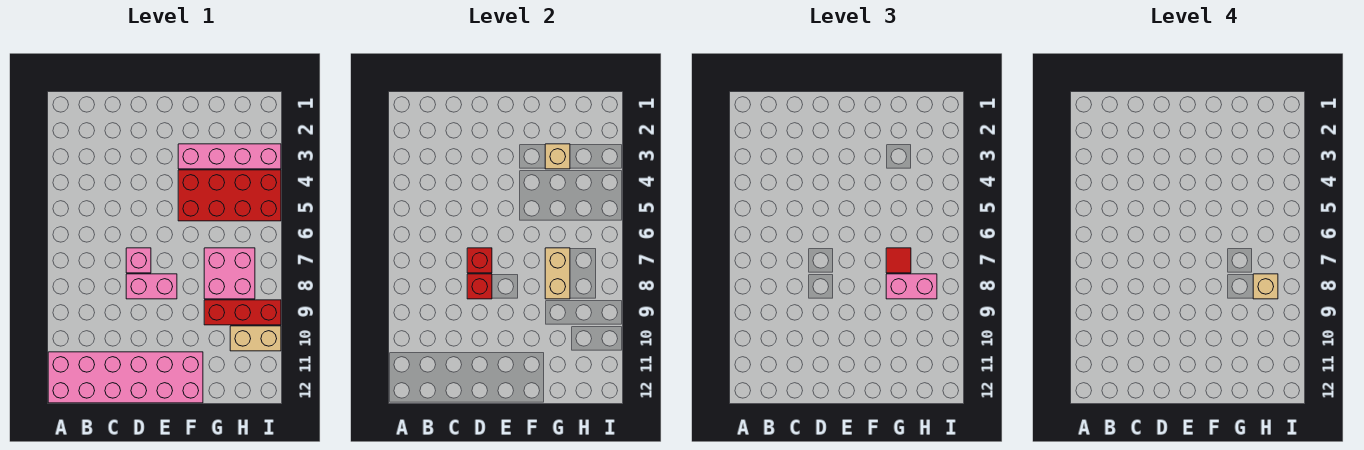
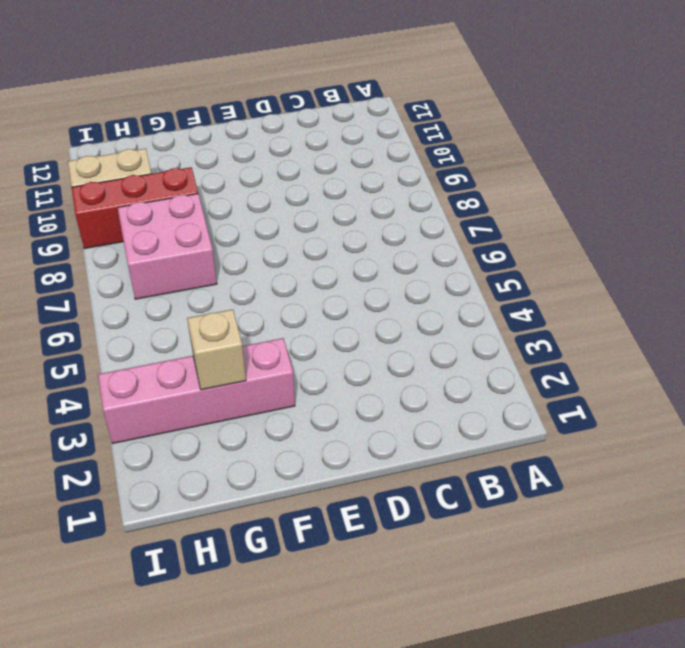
none -> pink brick A11:F12 level 1
none -> pink brick D7 level 1
none -> pink brick D8:E8 level 1

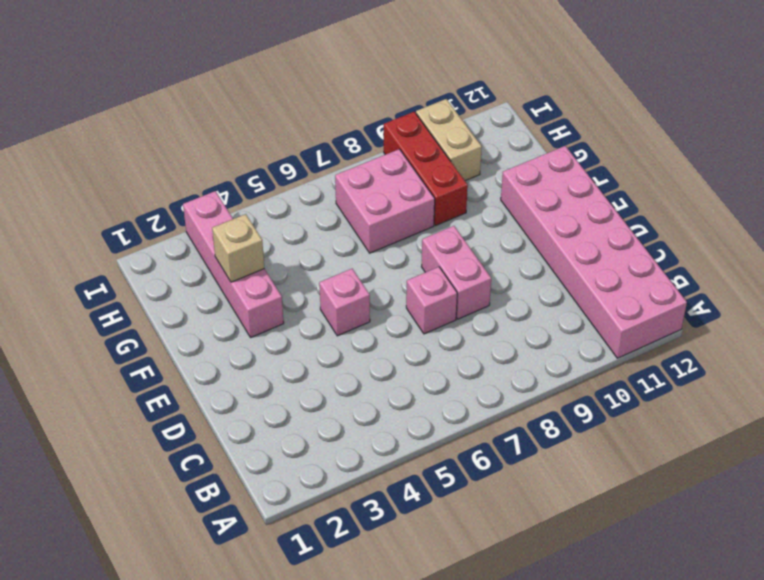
pink brick E5 level 1 -> none
none -> red brick F4:I5 level 1
none -> red brick D7 level 2
none -> red brick D8 level 2

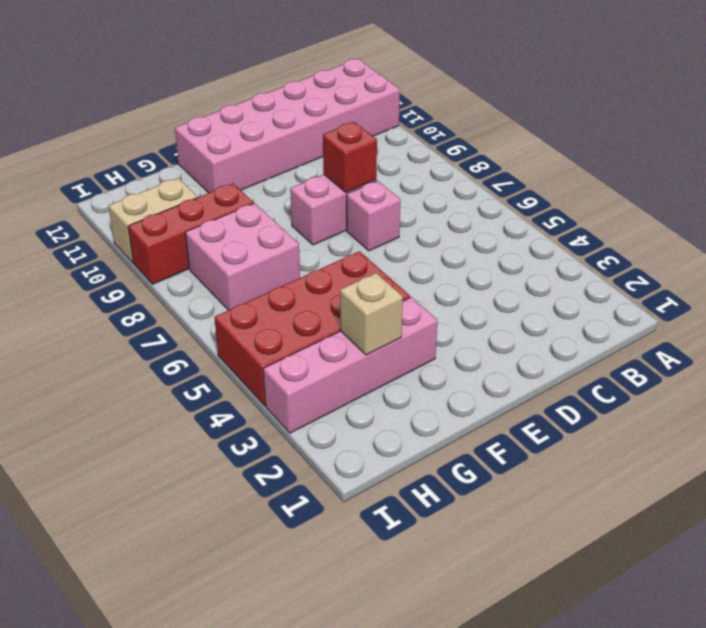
none -> red brick D7 level 2
none -> tan brick G7:G8 level 2
none -> red tile G7 level 3

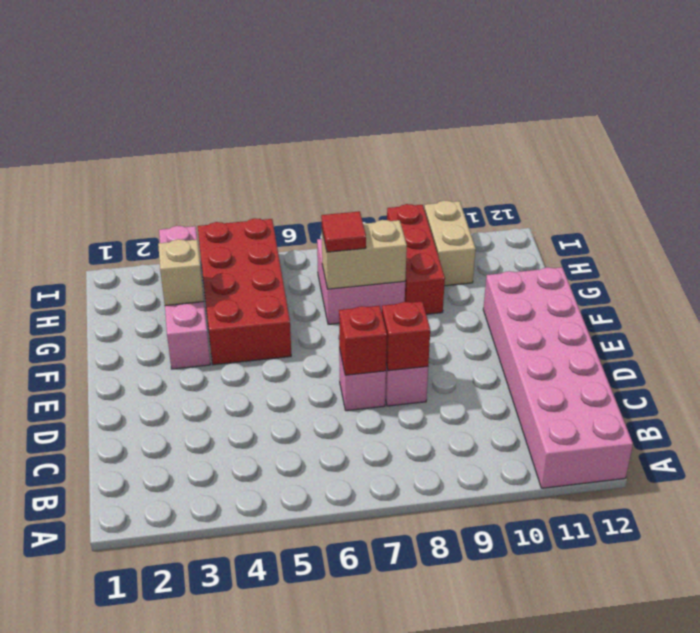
none -> pink brick G8:H8 level 3
none -> tan brick H8 level 4

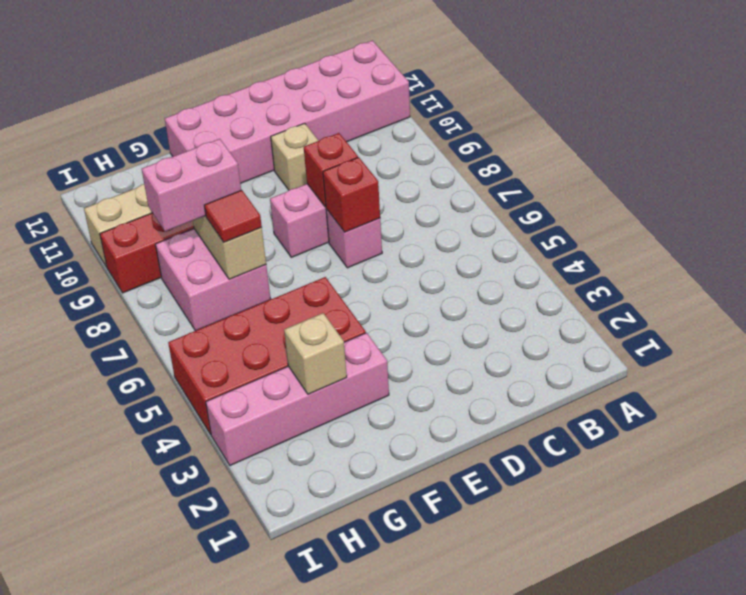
tan brick D10 level 1 -> tan brick H8 level 4

